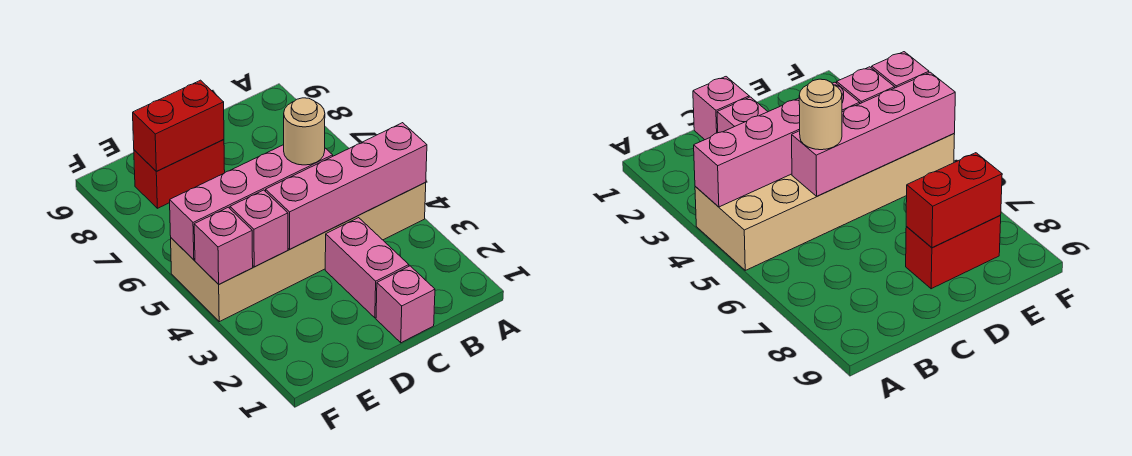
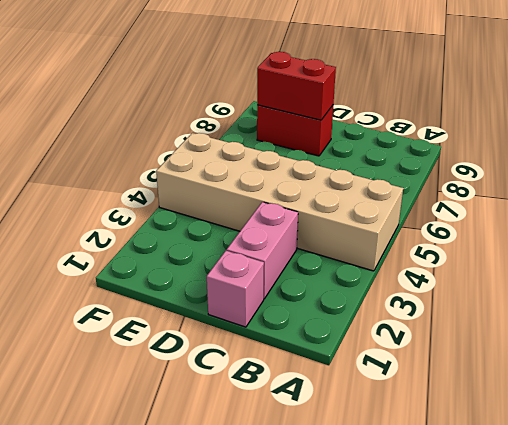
none -> pink brick A4:D4 level 2
none -> pink brick C5:F5 level 2

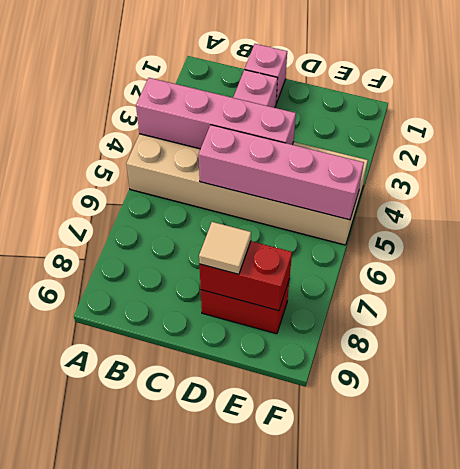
tan tile D8 level 3 -> none
none -> pink brick E4 level 2
none -> pink brick F4 level 2

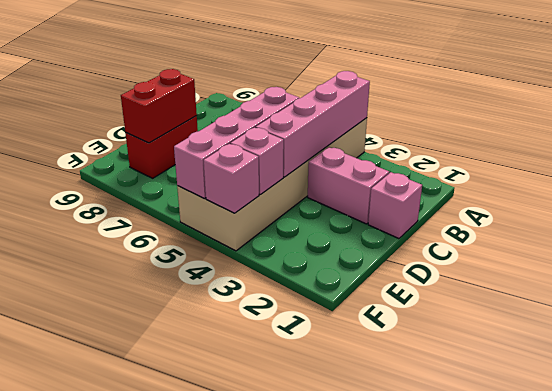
none -> tan round brick C5 level 3

